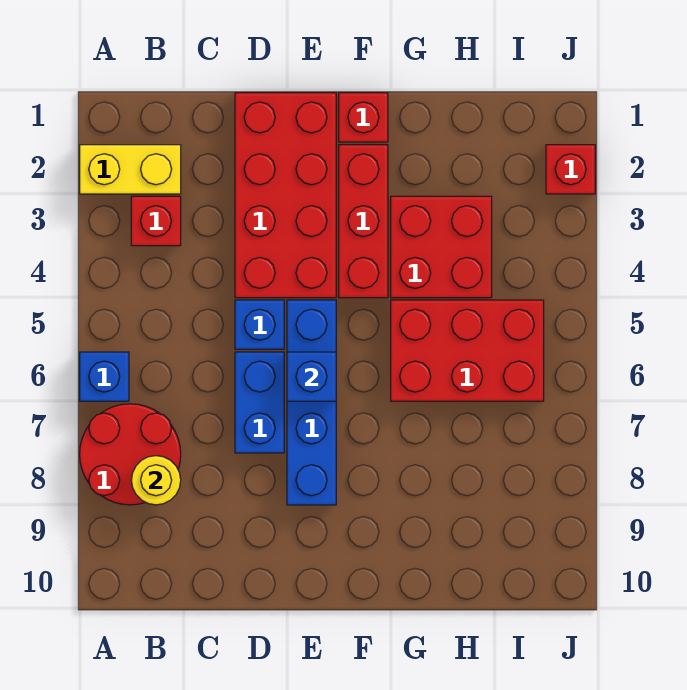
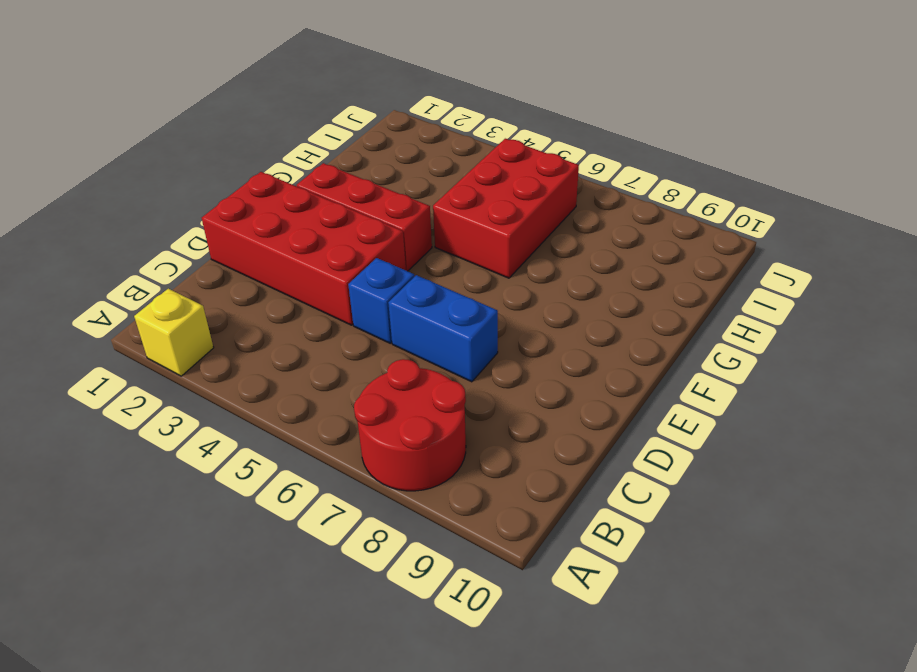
yellow brick A2 level 1 -> yellow brick A2:B2 level 1
none -> blue brick A6 level 1
none -> red brick B3 level 1
none -> blue brick E5:E8 level 1

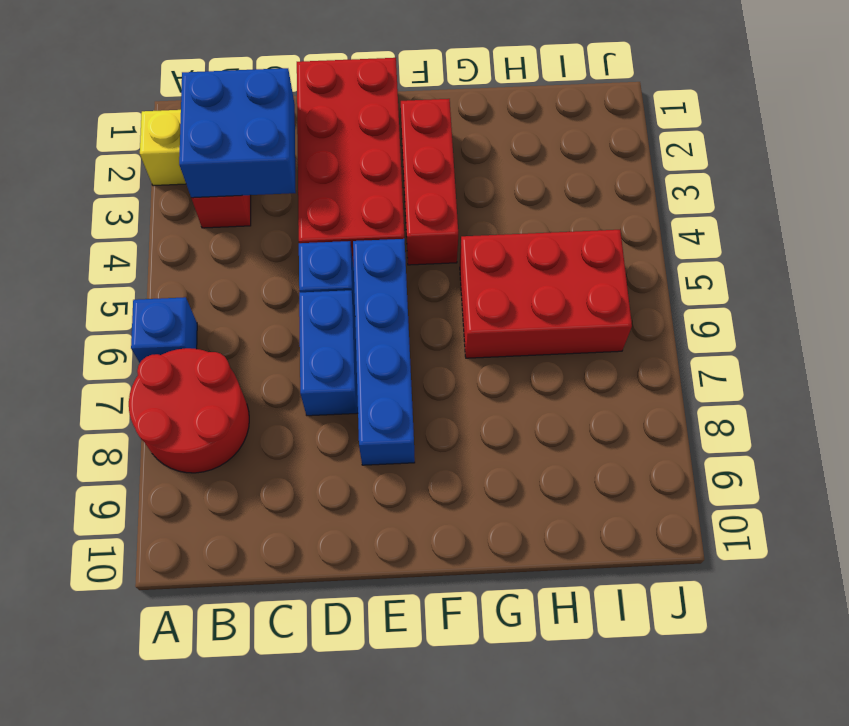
blue brick B2:C3 level 2 -> none
none -> red brick F1 level 1
none -> red brick G3:H4 level 1
none -> red brick J2 level 1

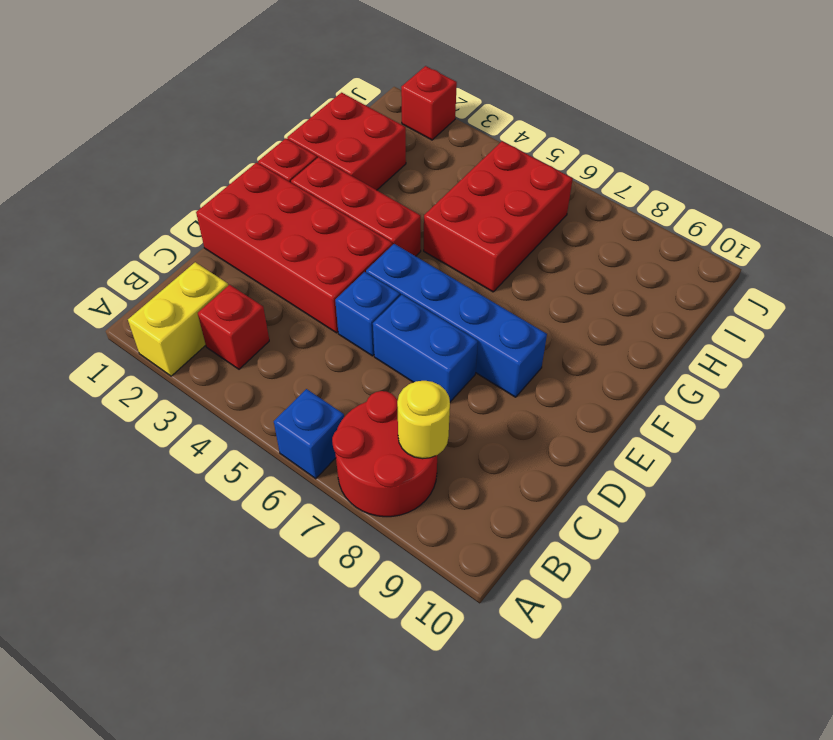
red brick G1:H2 level 1 -> red brick G3:H4 level 1
none -> blue brick E6 level 2

